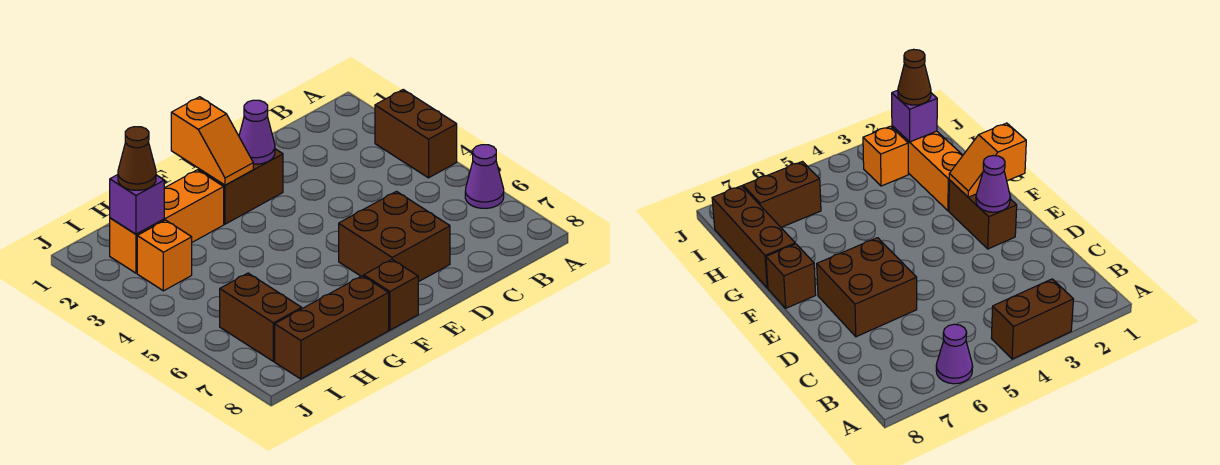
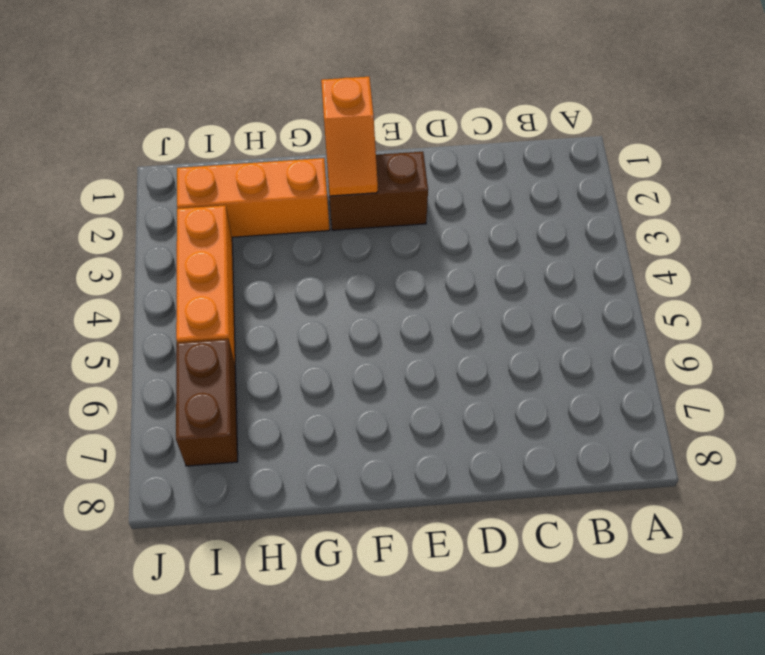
orange brick I3:I5 level 1 -> orange brick I3 level 1
none -> brown brick A3:A4 level 1
none -> purple cone A6 level 1
none -> brown brick D6:E7 level 1

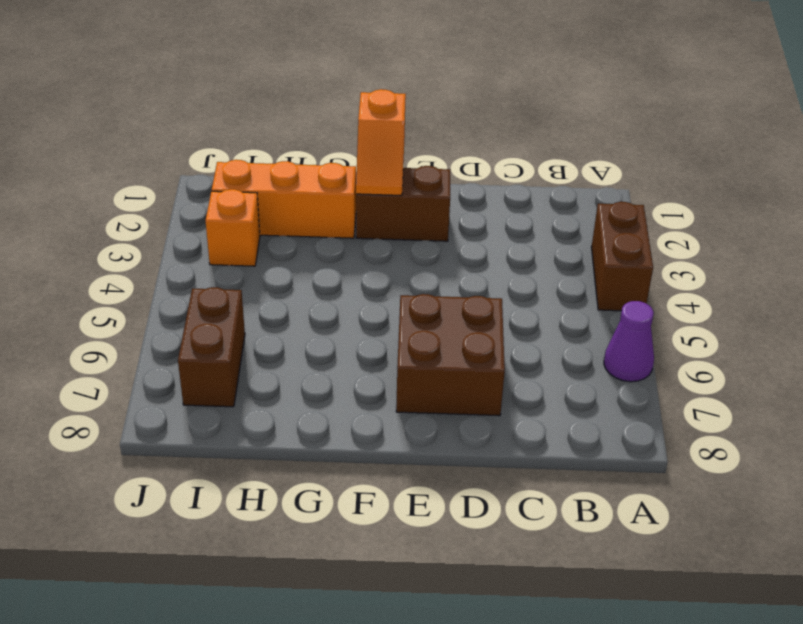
none -> brown brick F8 level 1
none -> brown brick G8:I8 level 1
none -> purple cone E2 level 2

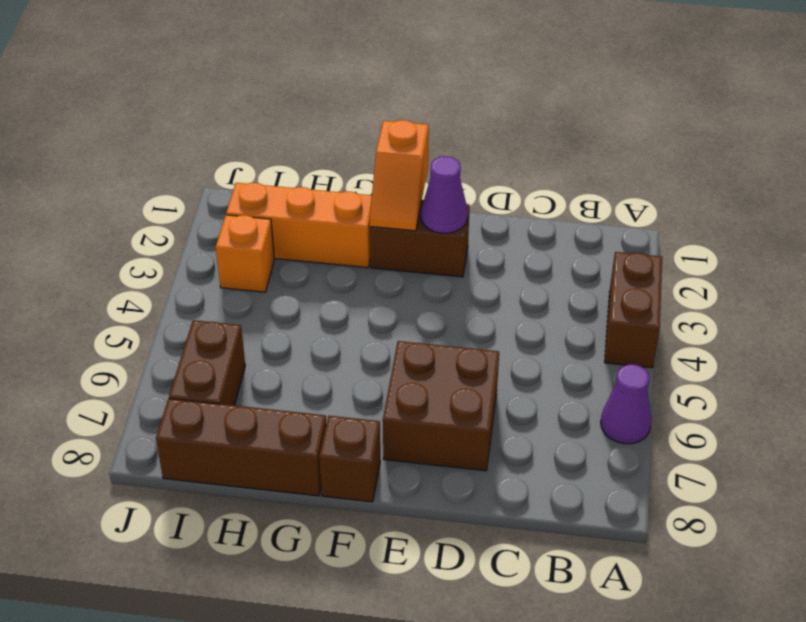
none -> purple brick I2 level 2
none -> brown cone I2 level 3

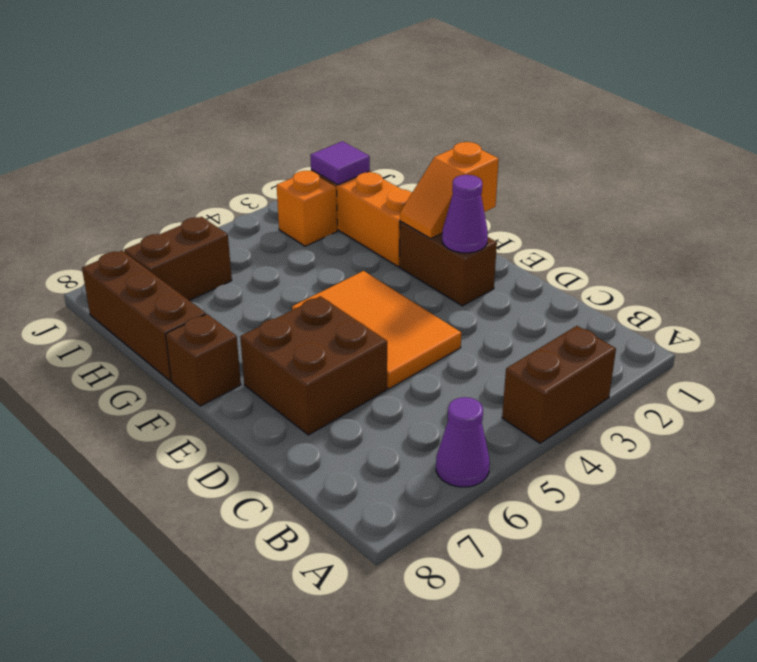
orange tile D4:F5 level 1 -> none
purple tile I2 level 2 -> purple brick I2 level 2
none -> brown cone I2 level 3

